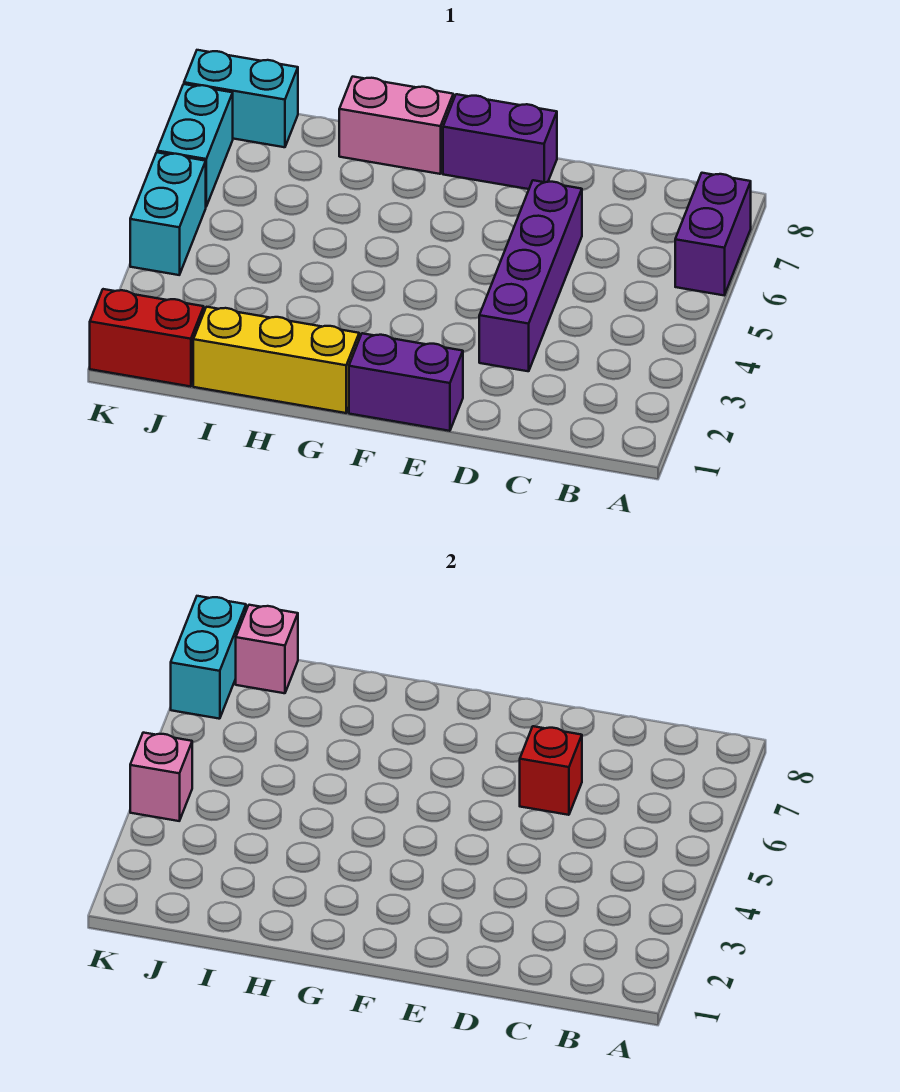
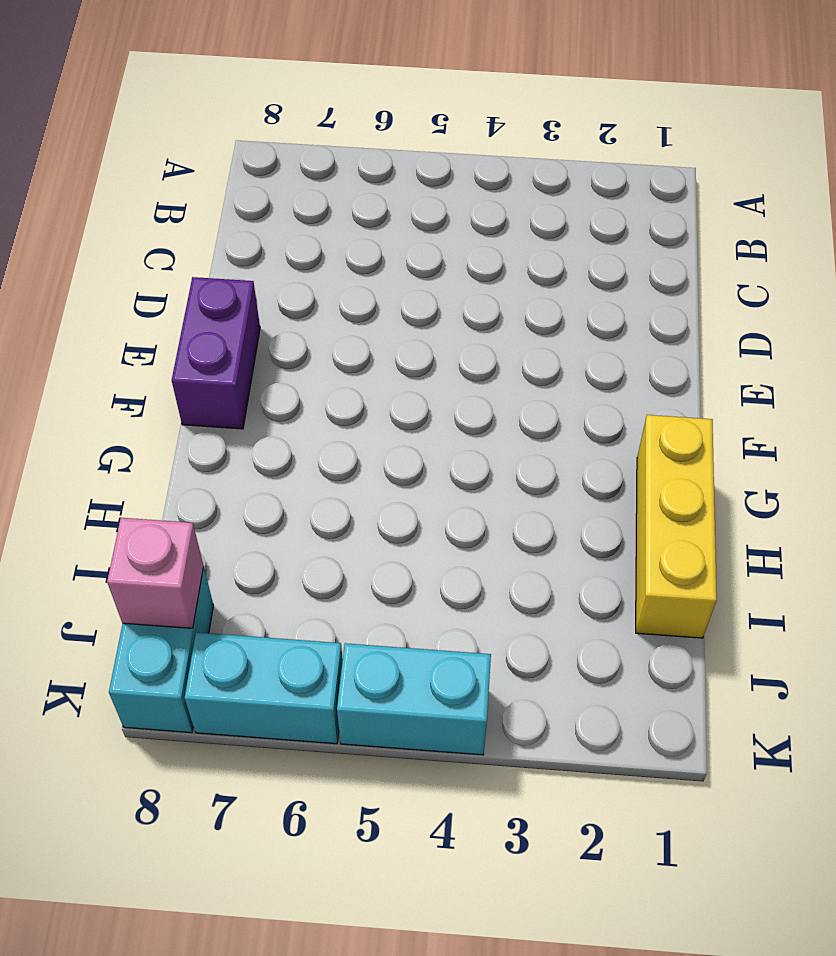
none -> purple brick A6:A7 level 1
none -> purple brick D3:D6 level 1
none -> purple brick E1:F1 level 1

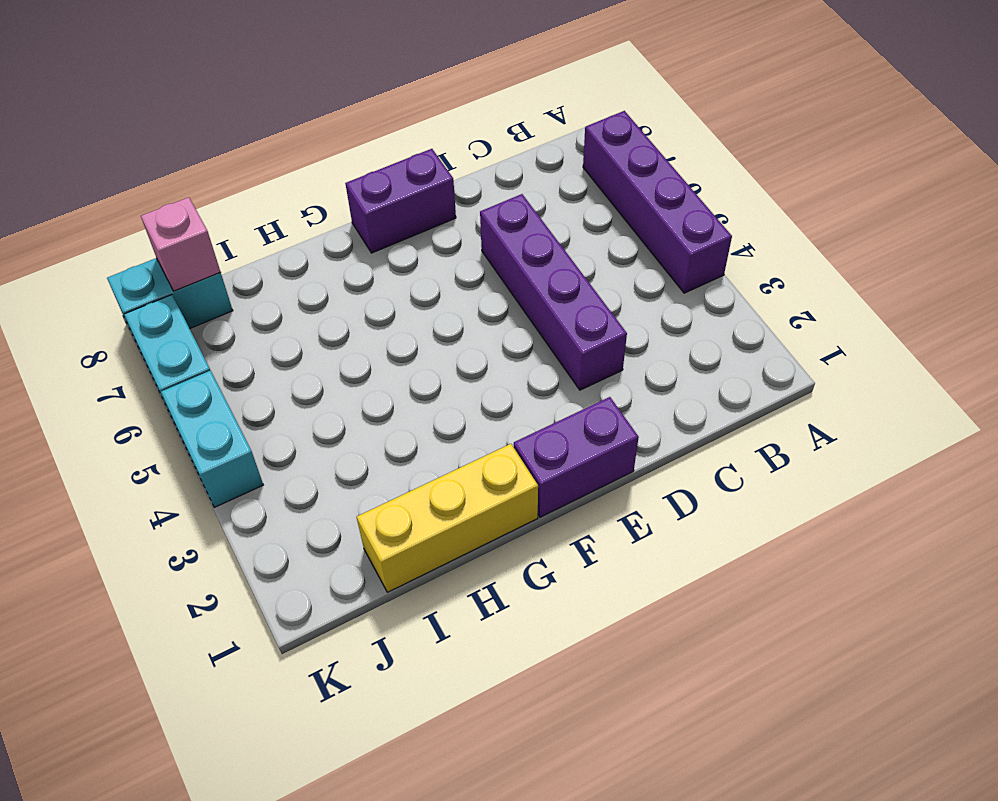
purple brick A4:A7 level 1 -> purple brick A6:A7 level 1
none -> pink brick G8:H8 level 1
none -> red brick J1:K1 level 1
none -> red brick D6 level 2

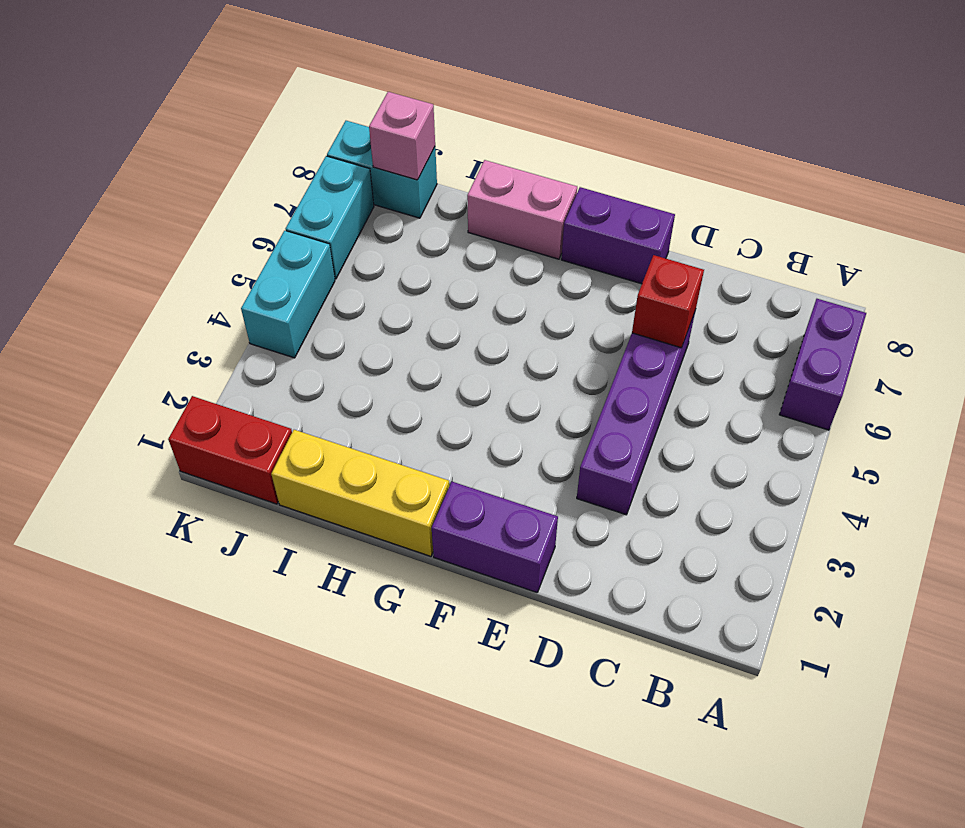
none -> pink brick K4 level 2
none -> cyan brick K7:K8 level 2

